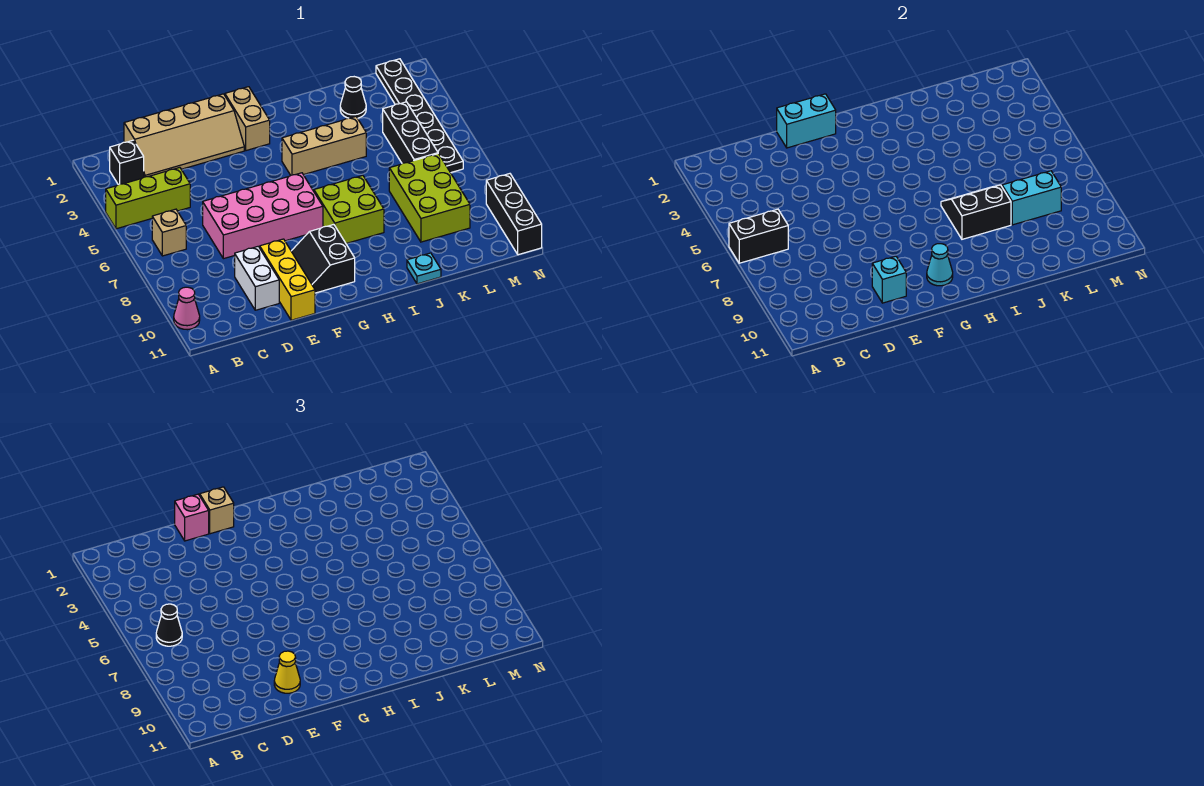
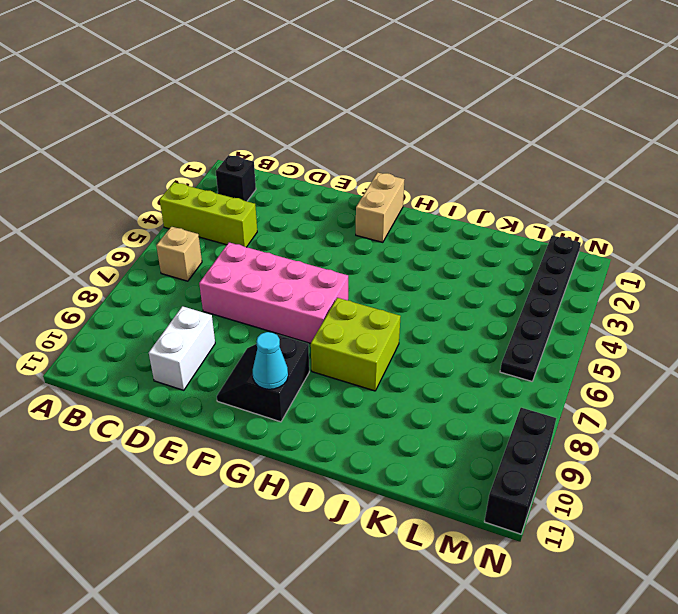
none -> pink cone A10 level 1
none -> tan slope C1:F2 level 1 top 1
none -> yellow brick E9:E11 level 1

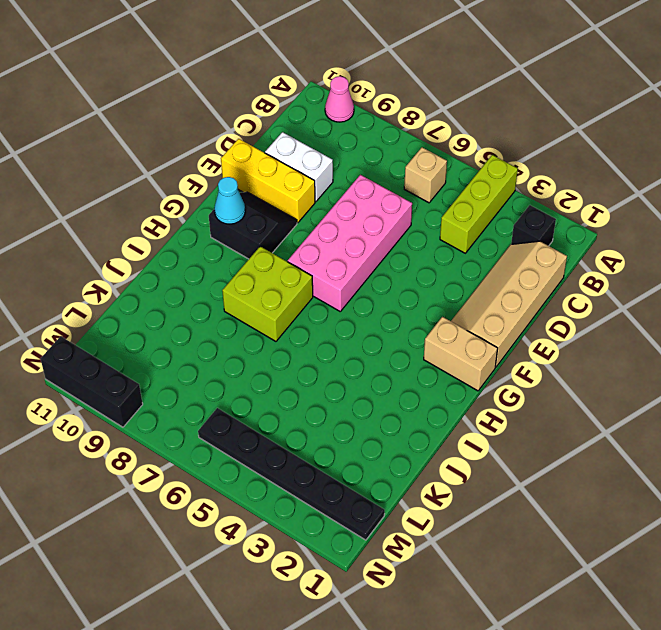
none -> tan brick H4:J4 level 1
none -> cyan plate J11 level 1
none -> black cone K2 level 1

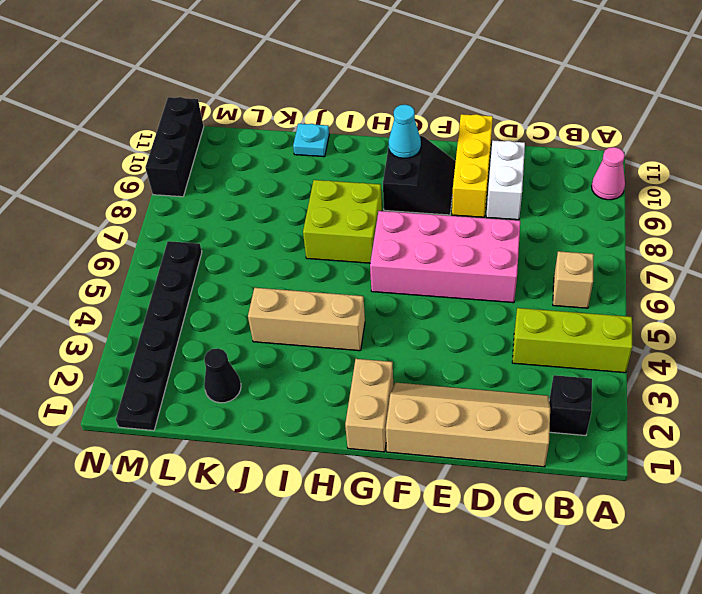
none -> lime brick K7:L9 level 1
none -> black brick L4:L6 level 1
none -> black brick A6:B6 level 2

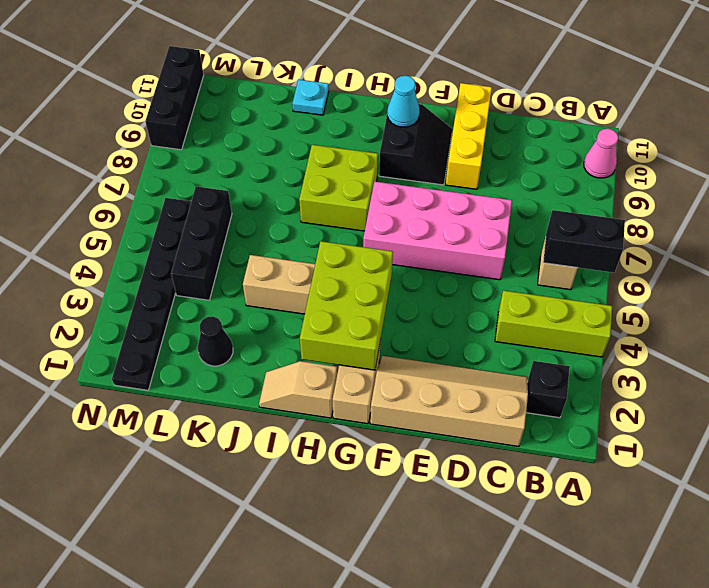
lime brick G2:H4 level 2 -> lime brick K7:L9 level 1
tan slope H1:I1 level 1 top H -> none
none -> white brick D9:D10 level 1
none -> cyan brick E1:F1 level 2
none -> cyan brick E10 level 2

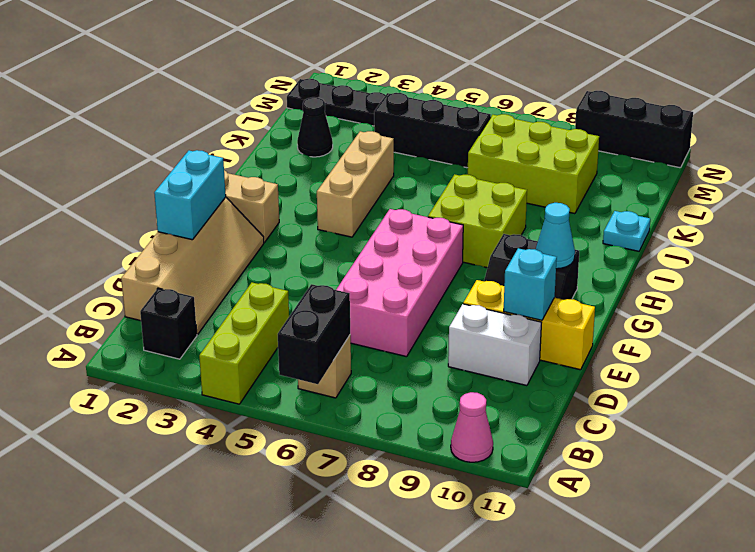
none -> black slope I7:J8 level 2 top 8
none -> cyan brick K8:L8 level 2
none -> black cone B6 level 3

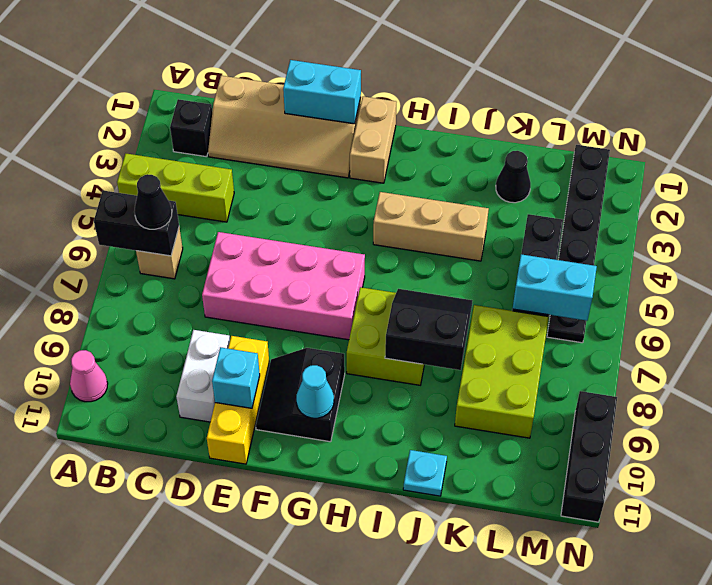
cyan brick L6:M6 level 2 -> cyan brick K8:L8 level 2
none -> pink brick E1 level 3
none -> yellow cone E10 level 3
none -> tan brick F1 level 3

